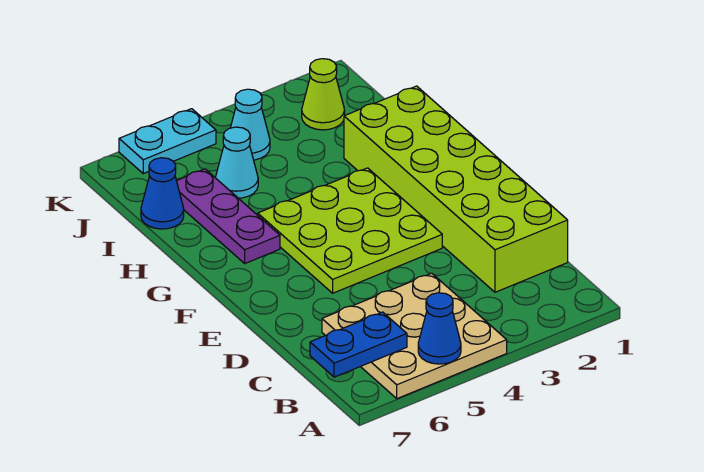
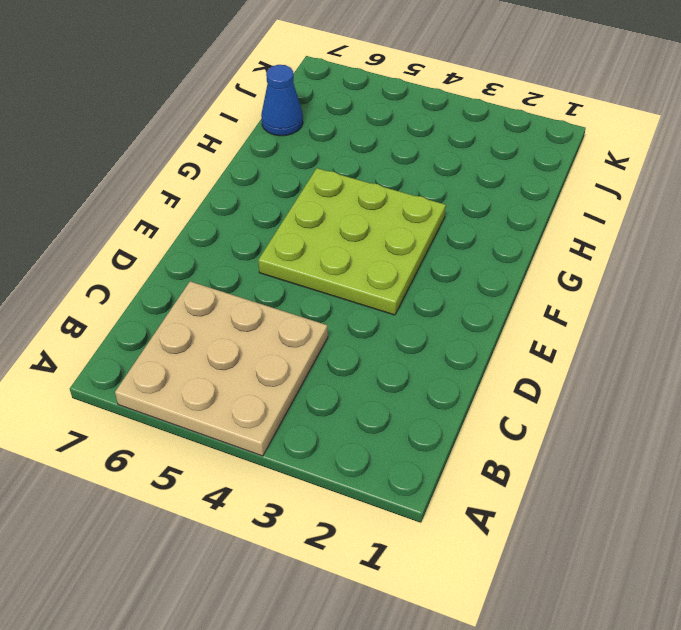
none -> lime brick C1:H2 level 1
none -> purple plate G6:I6 level 1

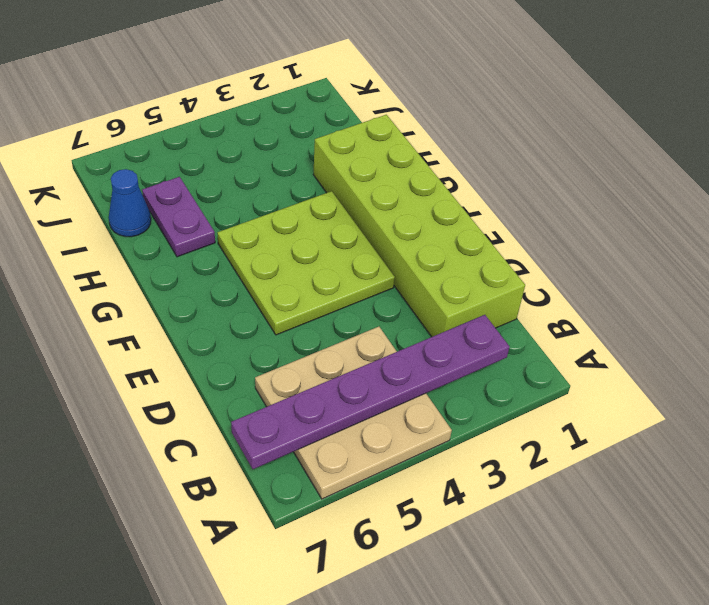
purple plate B2:B7 level 2 -> blue plate B6:B7 level 2
purple plate H6:I6 level 1 -> purple plate G6:I6 level 1
none -> cyan cone I5 level 1
none -> lime cone J2 level 1

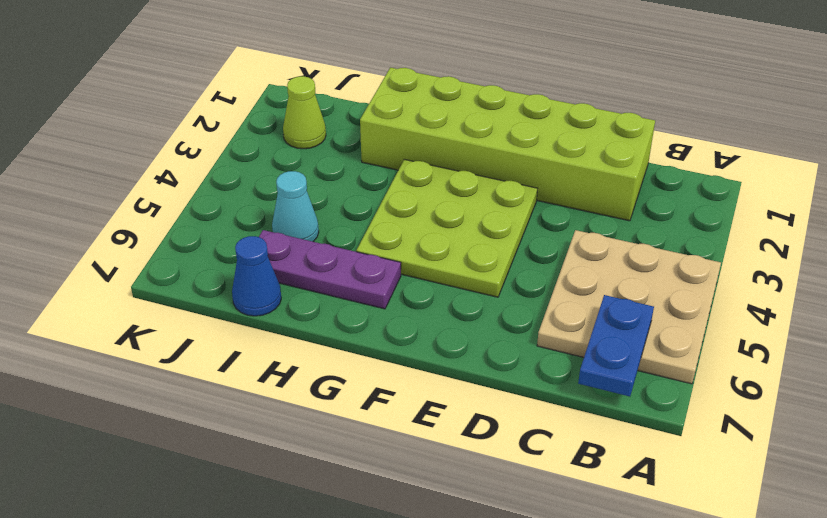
none -> cyan cone J4 level 1
none -> cyan plate K5:K6 level 1

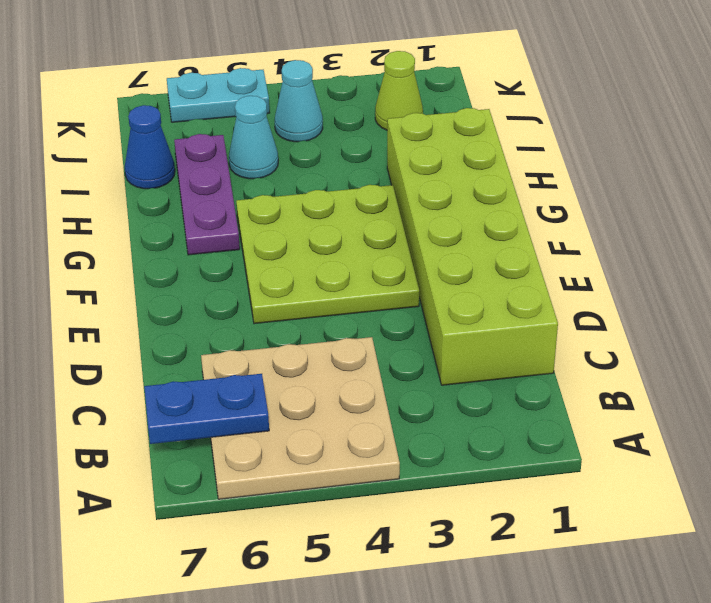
none -> blue cone A5 level 2

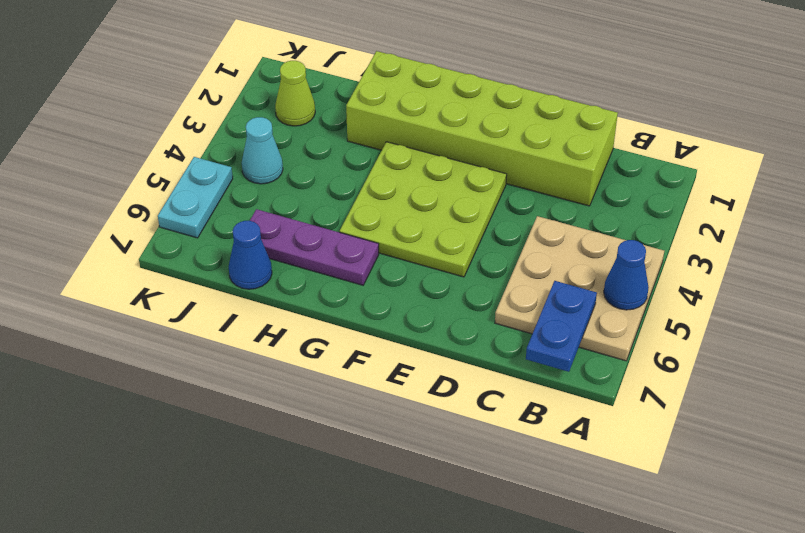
none -> cyan cone I5 level 1

